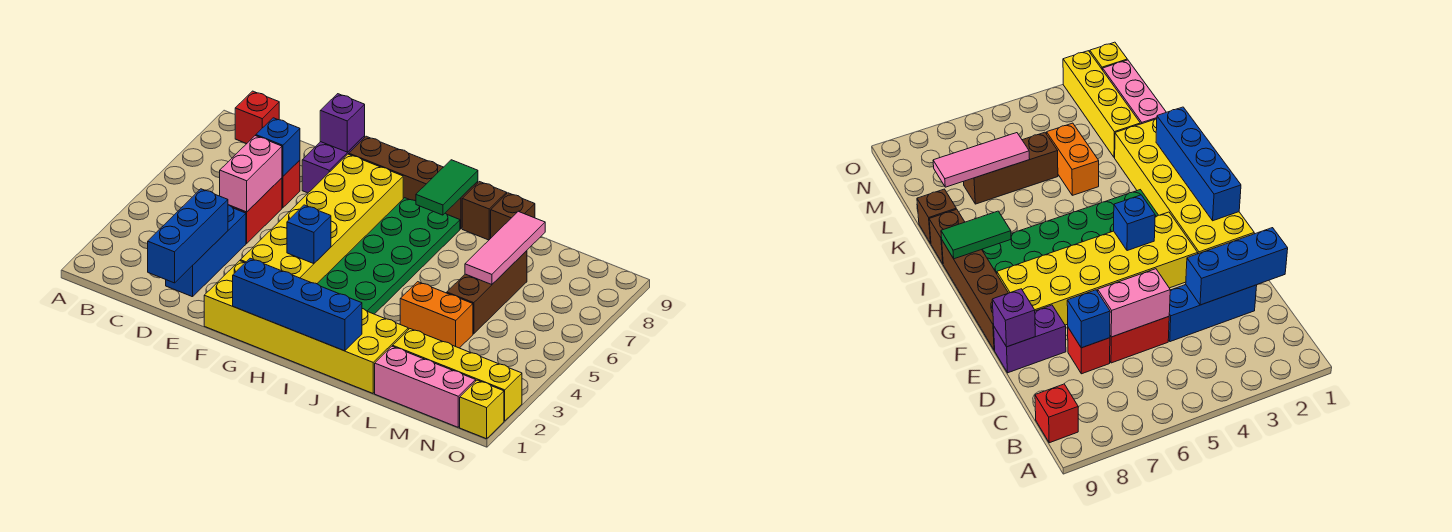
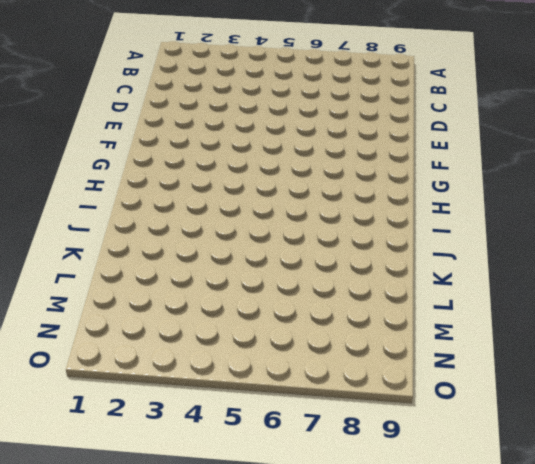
none -> red brick B9 level 1
none -> blue brick D2:D4 level 1
none -> red brick D5:D6 level 1

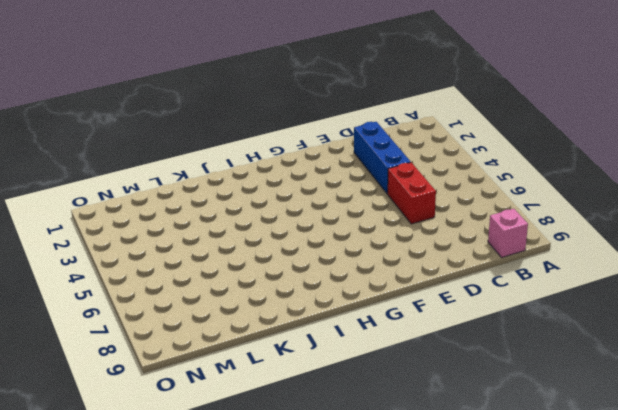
pink brick B9 level 1 -> red brick B9 level 1
none -> red brick D7 level 1
none -> purple brick E8:E9 level 1
none -> yellow brick F1:K2 level 1

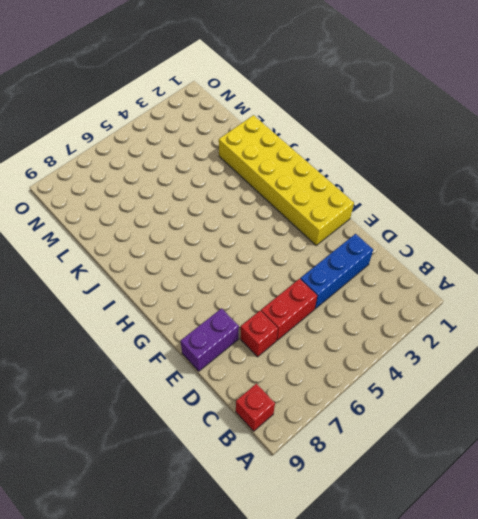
none -> yellow brick F3:G8 level 1
none -> brown brick F9:I9 level 1
none -> green plate H3:I8 level 1

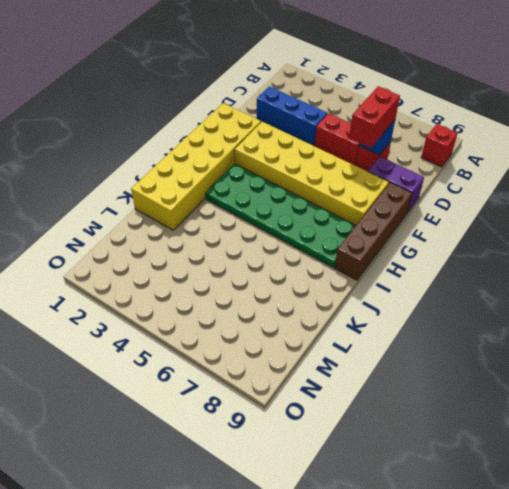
red brick D7:E7 level 3 -> none
none -> brown brick J9 level 1
none -> orange brick K4:L4 level 1
none -> brown brick K9 level 1

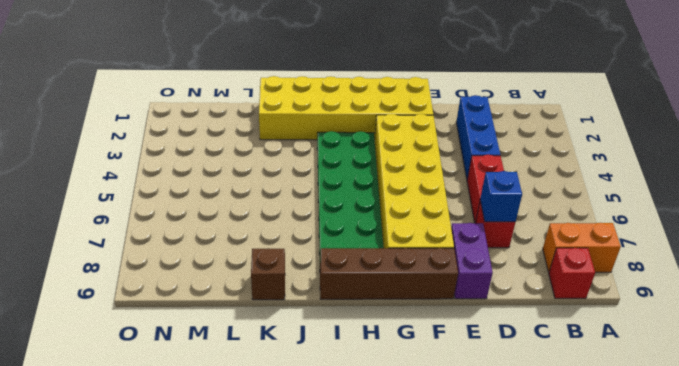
orange brick A8:B8 level 1 -> orange brick K4:L4 level 1
none -> brown brick J9 level 1
none -> pink brick L1:N1 level 1
none -> yellow brick L2:O2 level 1

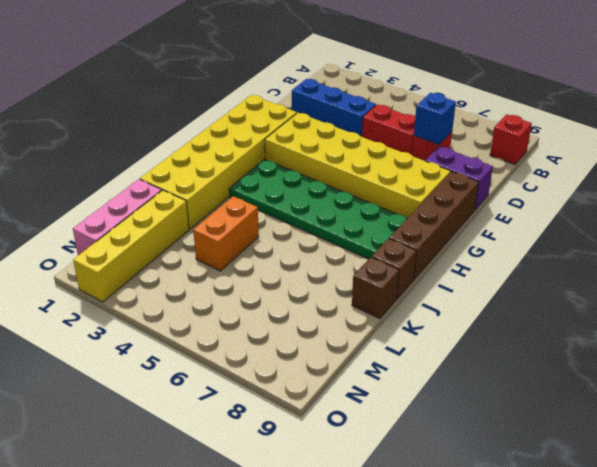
none -> brown brick L5:L7 level 1
none -> yellow brick O1 level 1
none -> blue brick D1:D3 level 2

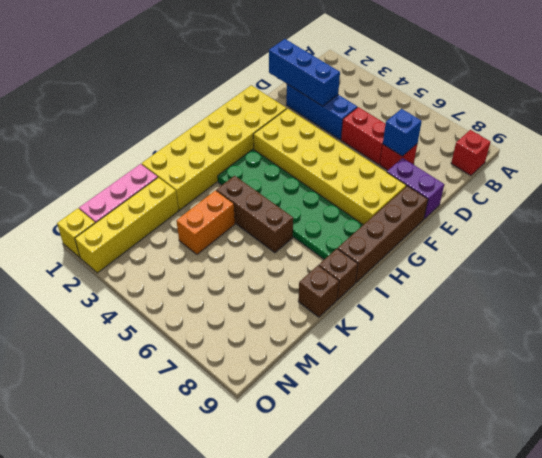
brown brick J4:J6 level 1 -> brown brick L5:L7 level 1
none -> pink brick D5:D6 level 2
none -> purple brick E9 level 2
none -> blue brick G1:J1 level 2

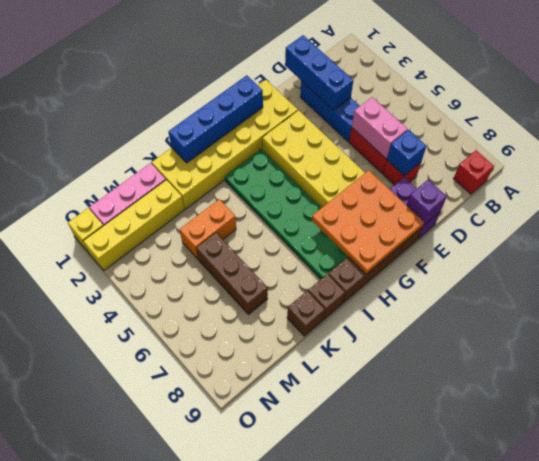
orange plate F7:H9 level 2 -> none
none -> blue brick G4 level 2
none -> green tile I8:I9 level 2
none -> pink tile L6:L8 level 2

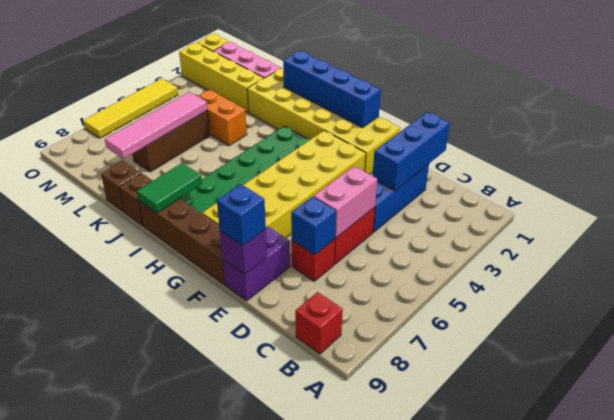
blue brick E9 level 3 -> blue brick G4 level 2
pink tile L5:L8 level 2 -> pink tile L6:L8 level 2
yellow tile O4:O7 level 1 -> none

